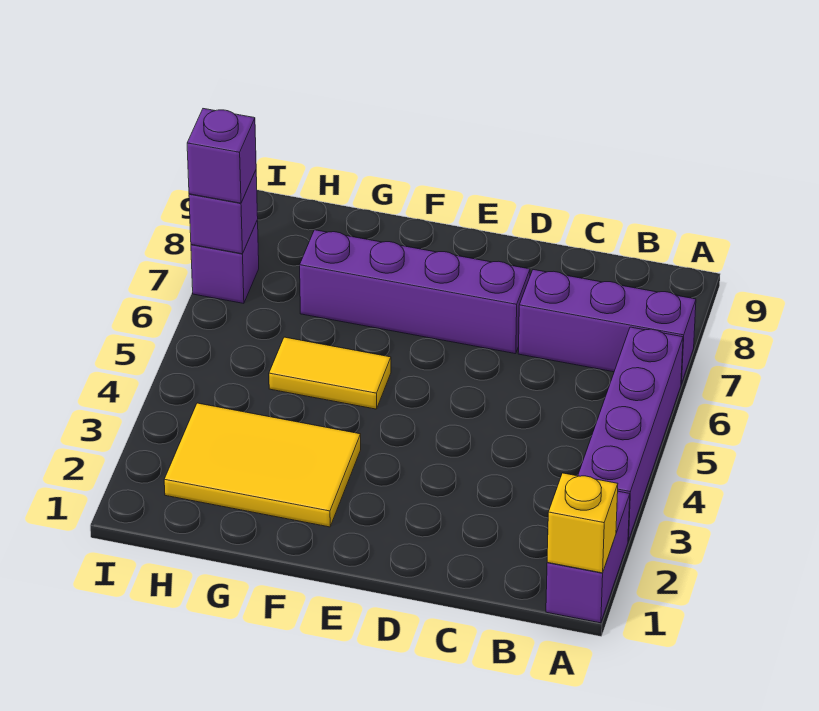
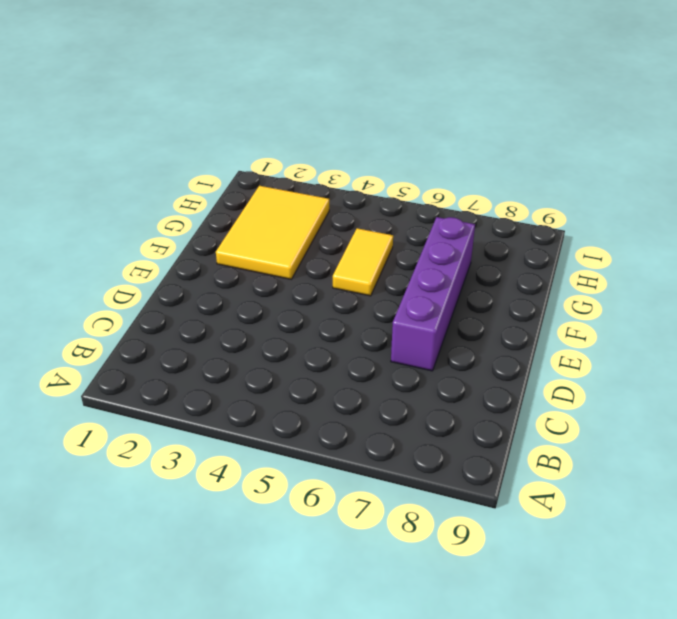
none -> purple brick A1:A2 level 1
none -> purple brick A3:A6 level 1

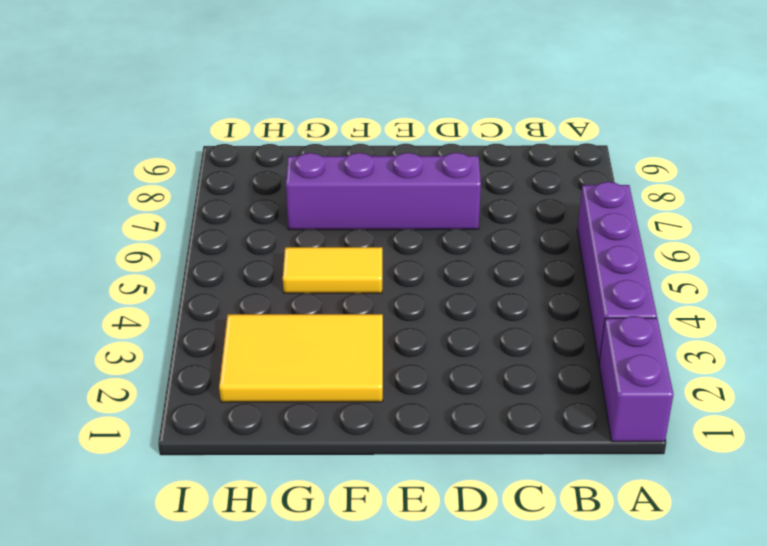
none -> purple brick A7:C7 level 1
none -> purple brick I7 level 1

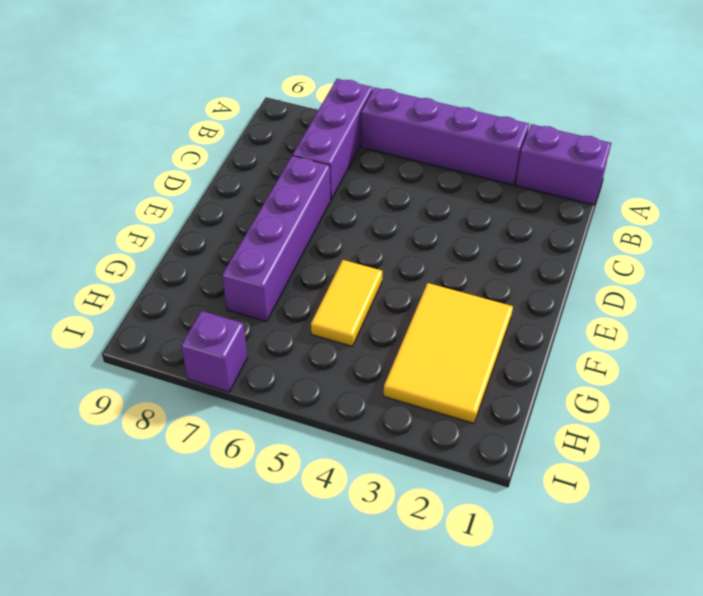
none -> yellow brick A1 level 2
none -> purple brick I7 level 2

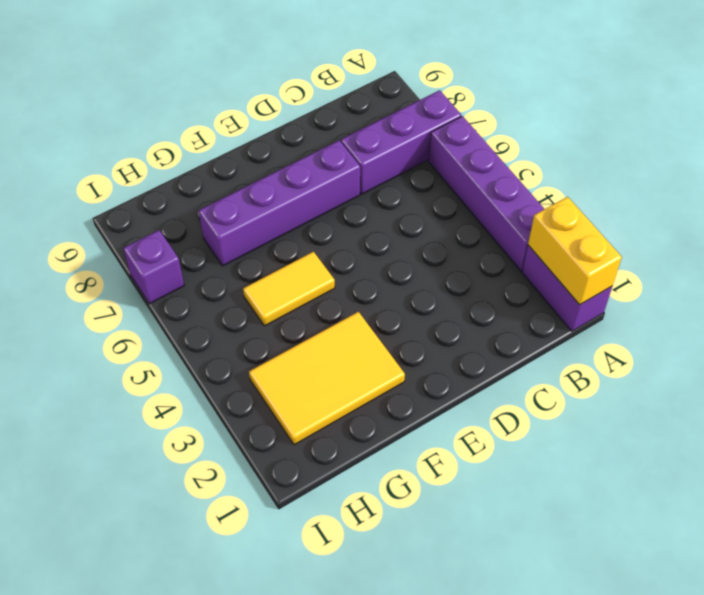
yellow brick A1:A2 level 2 -> yellow brick A1 level 2
none -> purple brick I7 level 2
none -> purple brick I7 level 3

